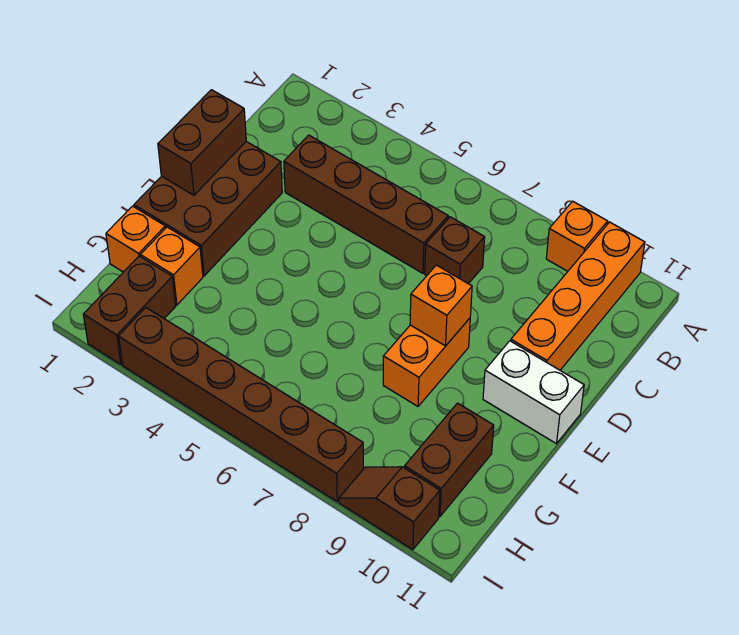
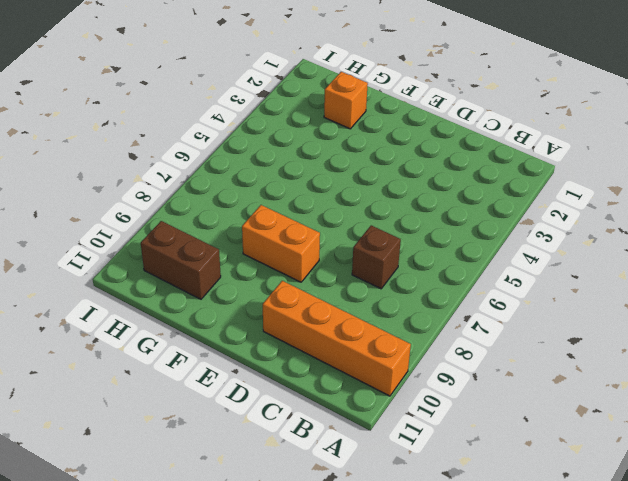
none -> orange brick A9 level 1
none -> brown brick C3:C6 level 1
none -> brown brick D1:F2 level 1

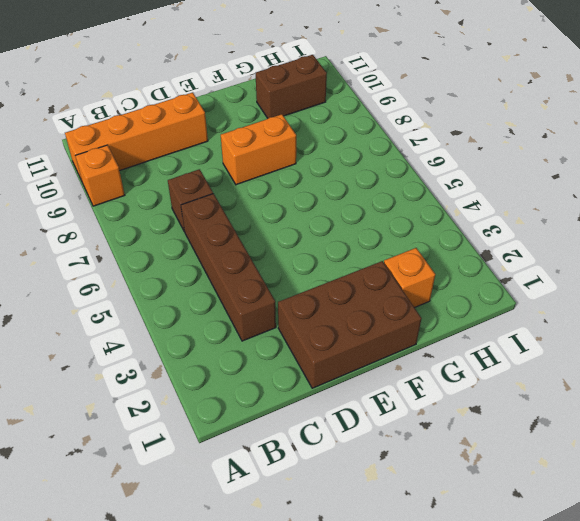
none -> white brick E10:E11 level 1
none -> orange brick G1 level 1
none -> brown brick H2:I2 level 1

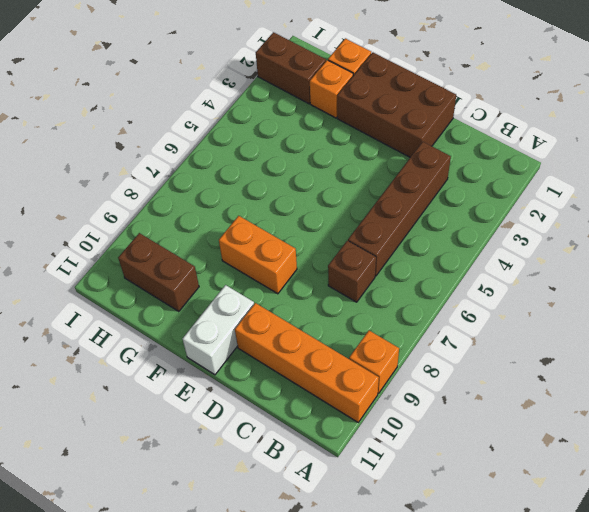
none -> brown brick I3:I8 level 1
none -> brown slope I9:I10 level 1 top 10
none -> brown brick D1:E1 level 2

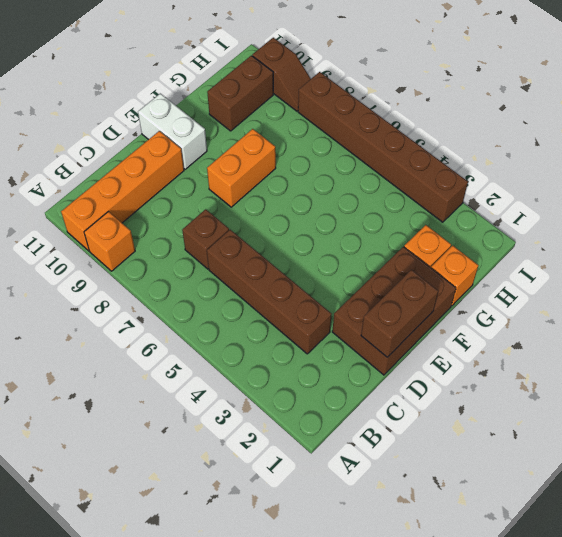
none -> brown brick H2:I2 level 1
none -> orange brick E8 level 2

